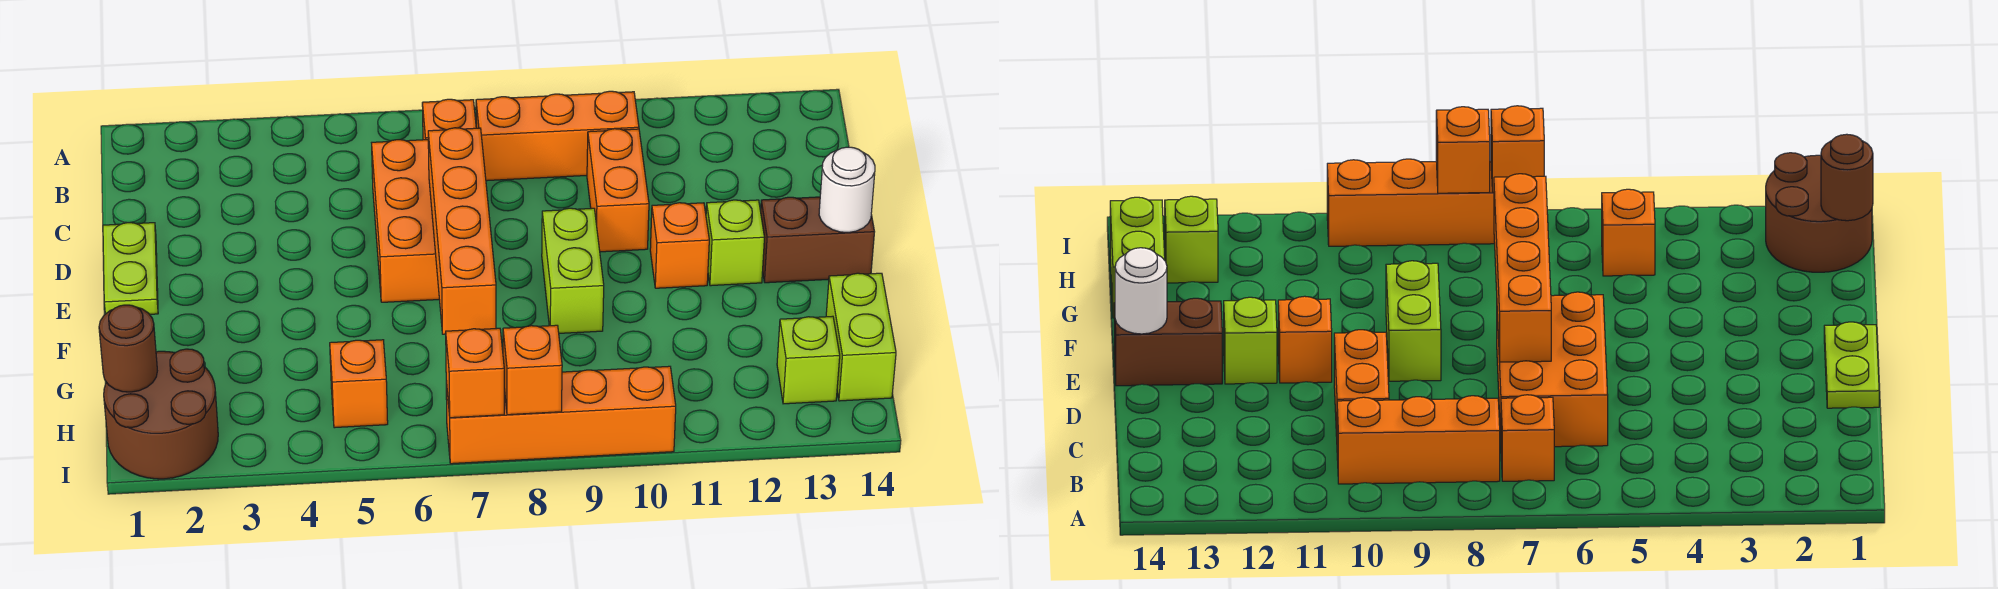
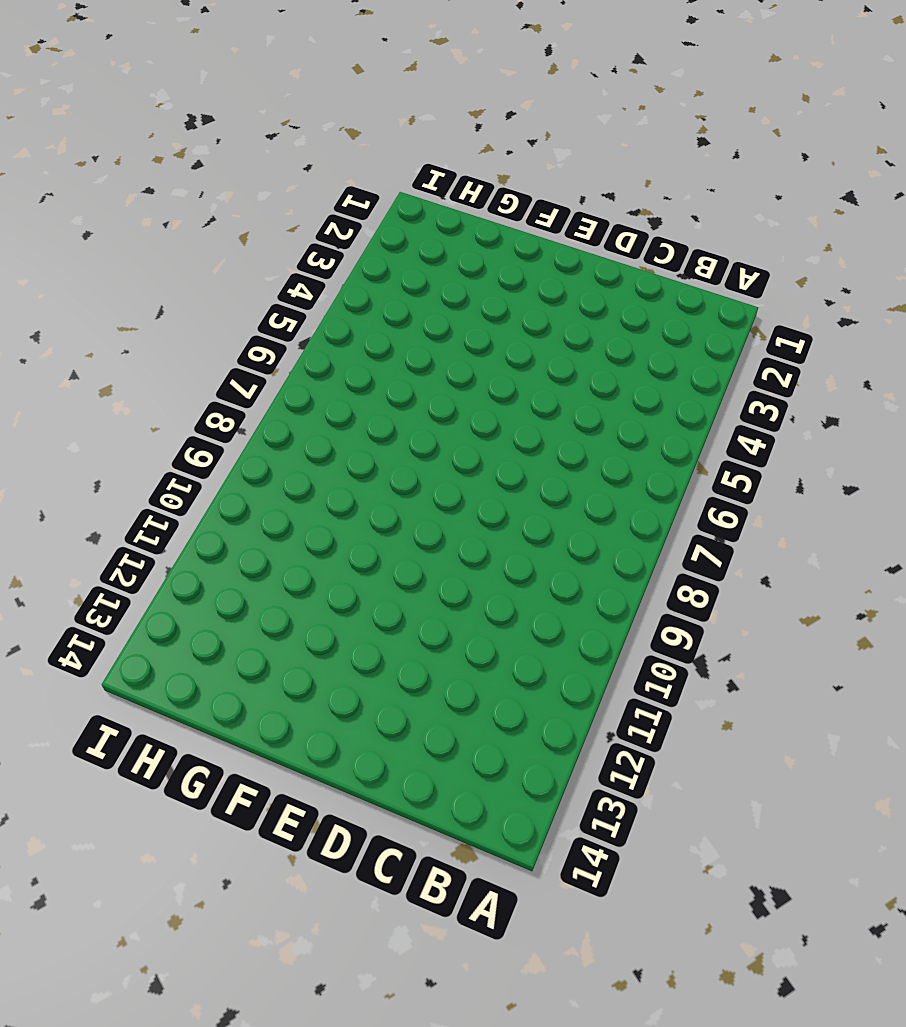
none -> orange brick B7 level 1
none -> orange brick B8:B10 level 1
none -> orange brick C6:E7 level 1

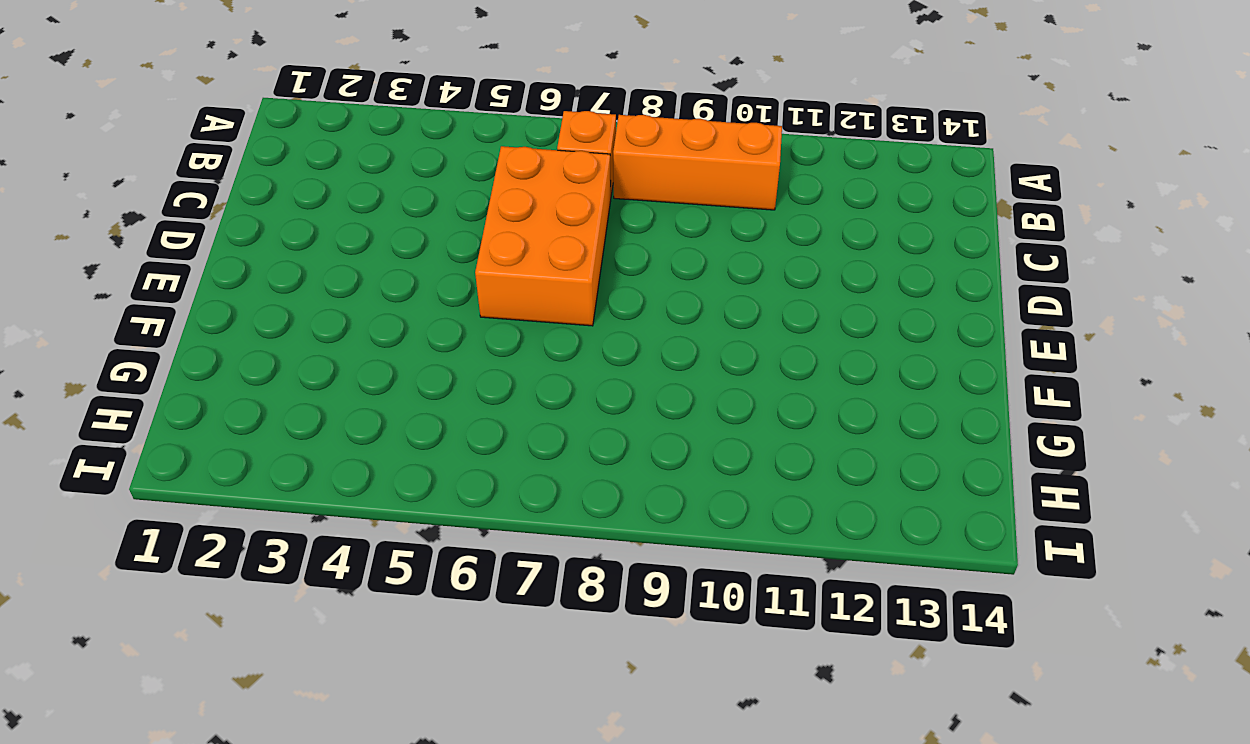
none -> orange brick C10:D10 level 1
none -> lime plate D1:E1 level 1
none -> lime brick E9:F9 level 1

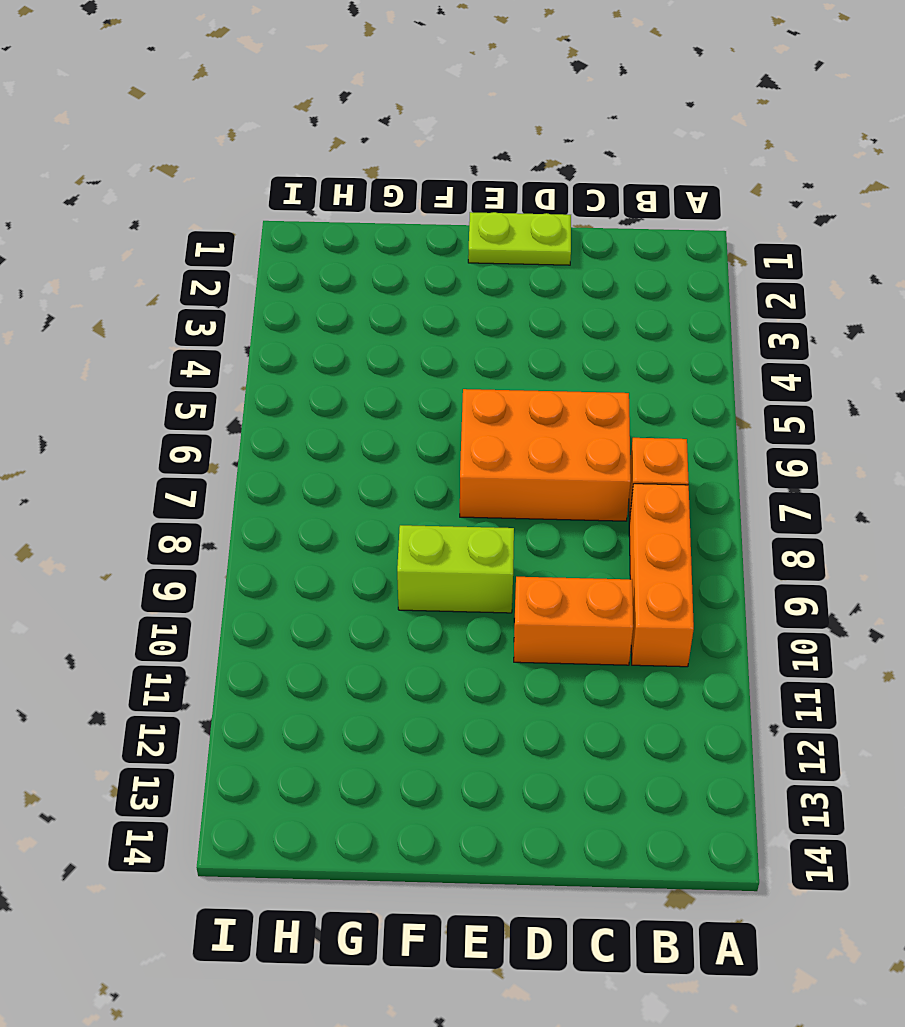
none -> orange brick E11 level 1
none -> lime brick E12 level 1
none -> brown brick E13:E14 level 1

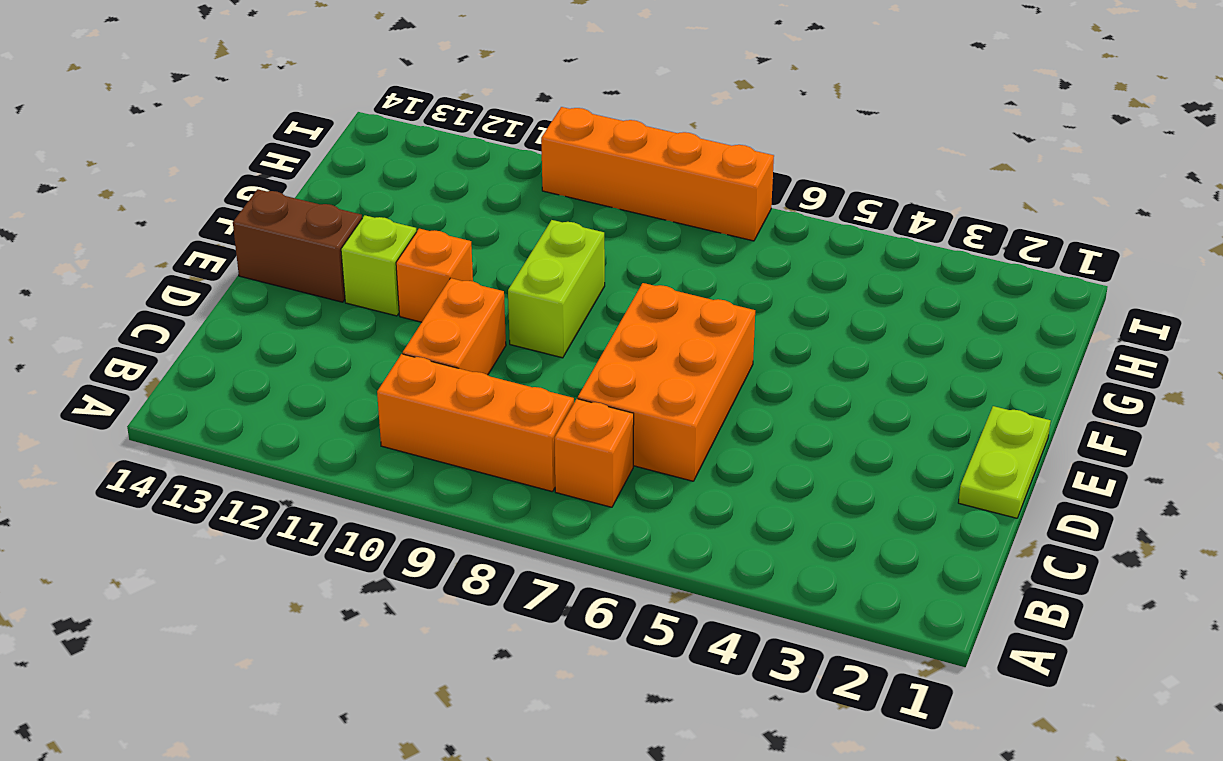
none -> lime brick G14:H14 level 1
none -> brown round brick H1:I2 level 1
none -> orange brick H5 level 1

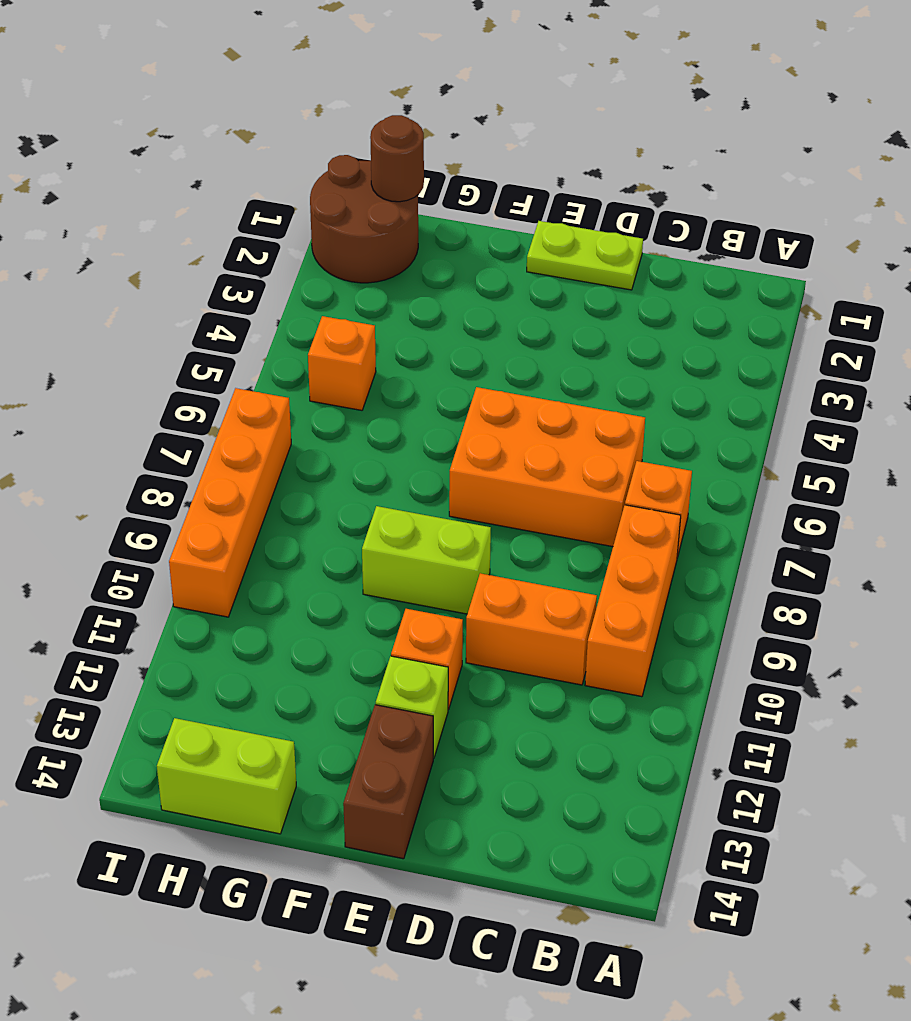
none -> lime brick H13 level 1
none -> orange brick D7:G7 level 2
none -> white round brick E14 level 2

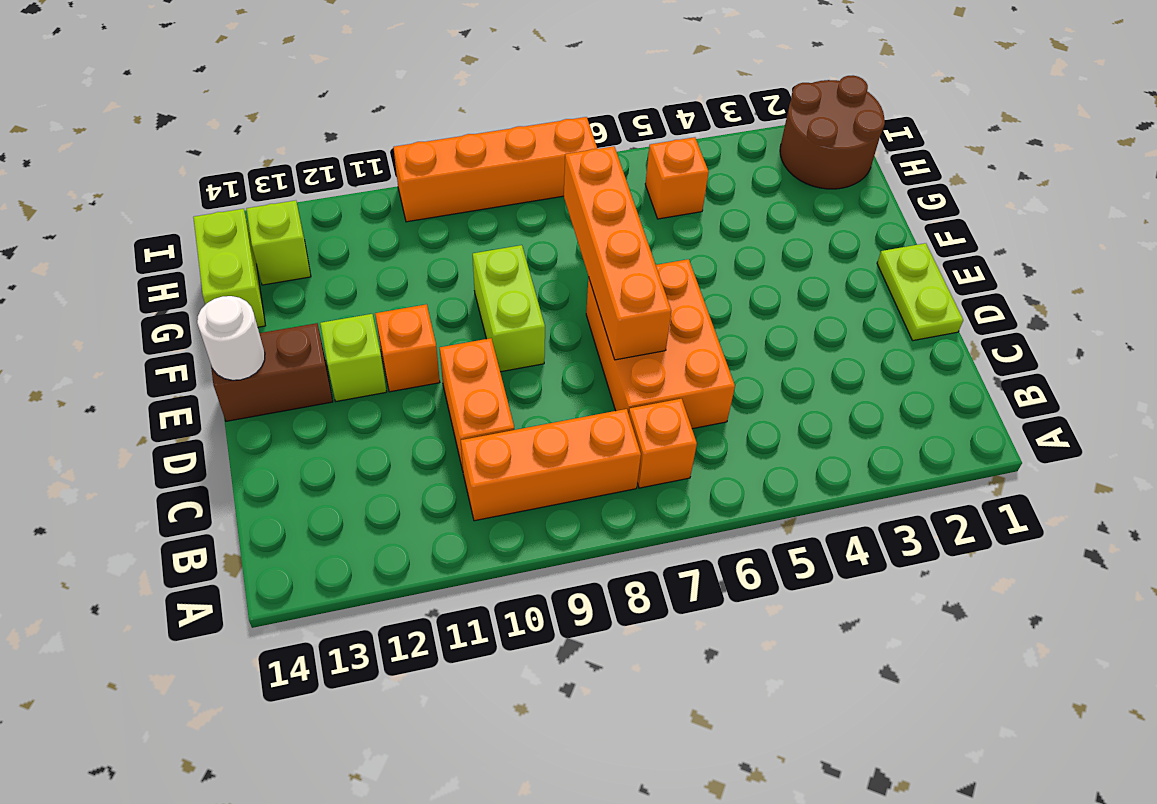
none -> brown round brick H1 level 2
none -> orange brick I7 level 2
none -> orange brick I8 level 2

